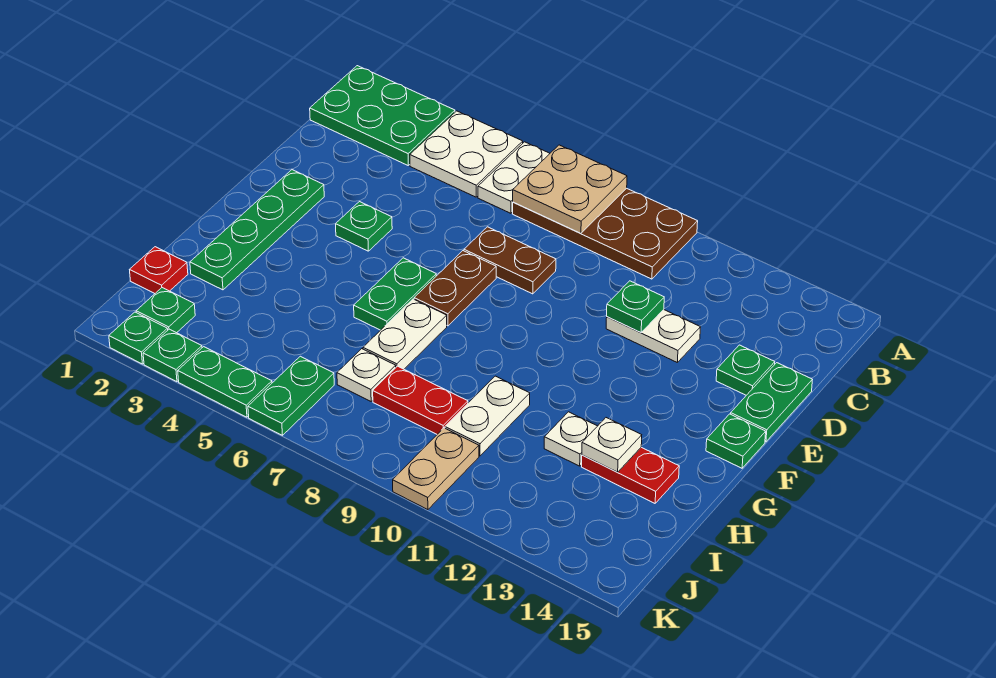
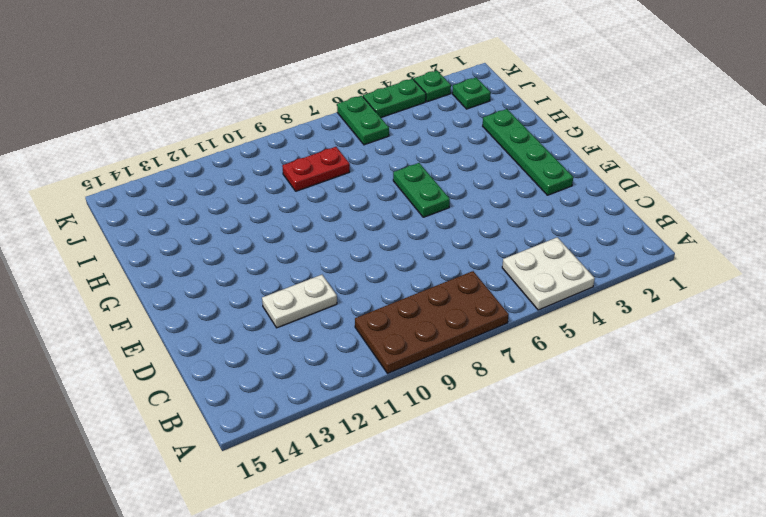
none -> green plate A1:B3 level 1
none -> white plate A6:B6 level 1
none -> brown plate D7:D8 level 1

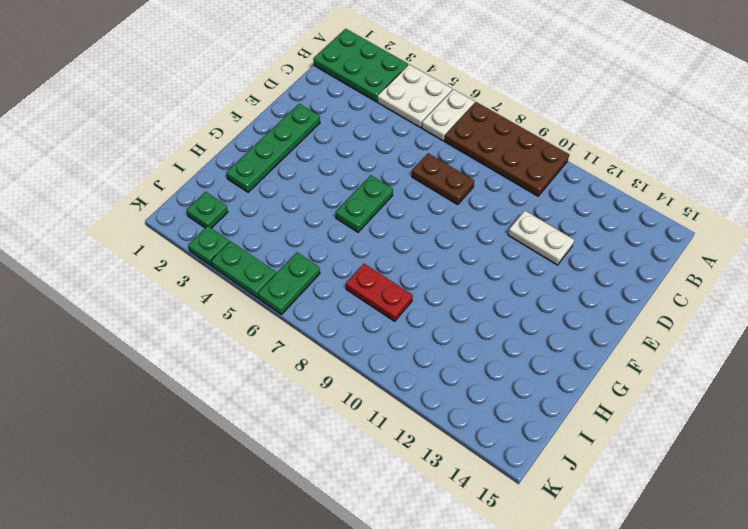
none -> green plate D14 level 1
none -> green plate D15:E15 level 1
none -> green plate E4 level 1

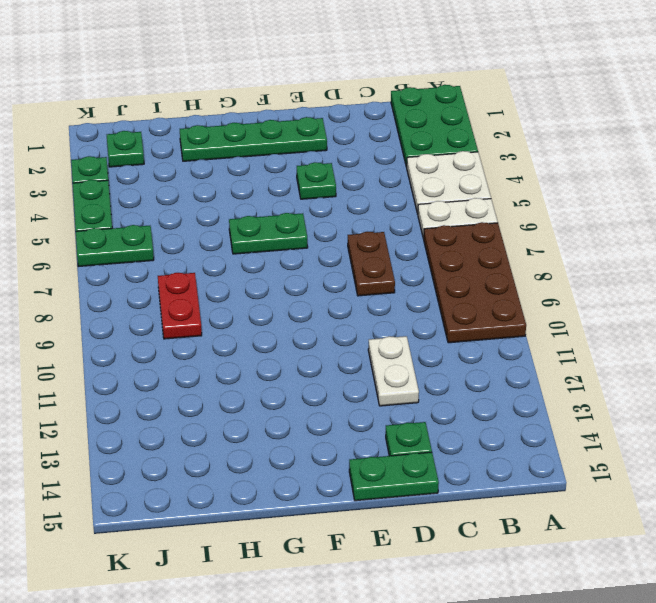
none -> brown plate E7:F7 level 1
none -> green plate F15 level 1
none -> white plate G7:H7 level 1

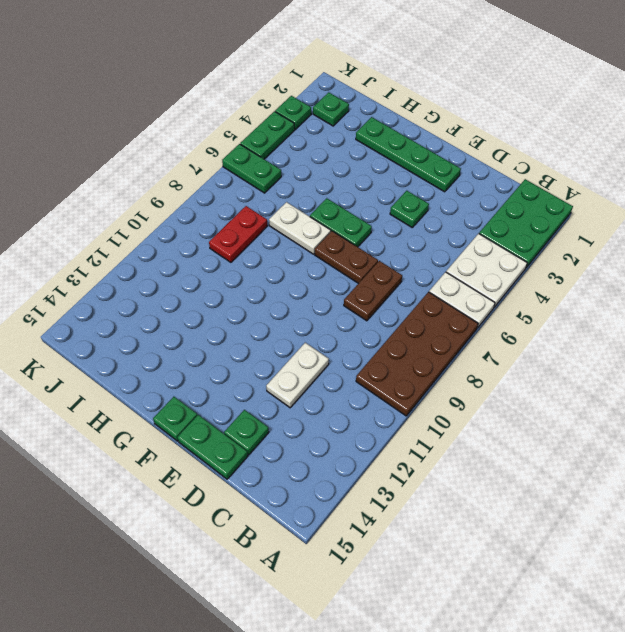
none -> white plate H10:I10 level 1
none -> white plate H12 level 1
none -> red plate H13:H14 level 1

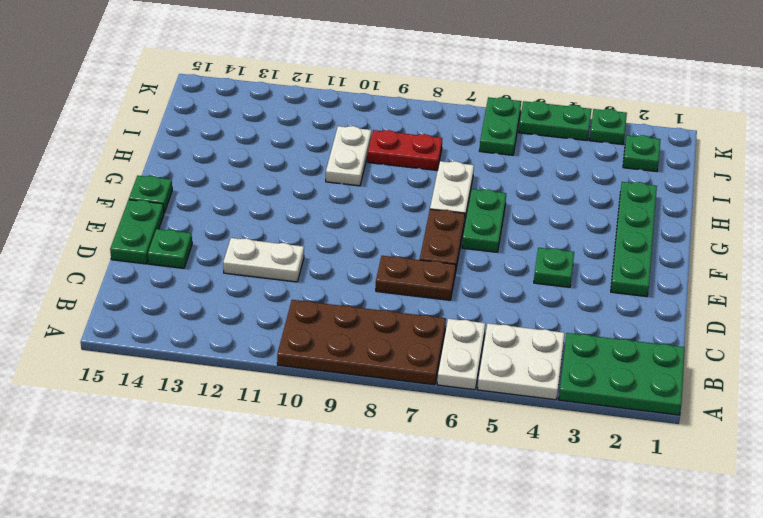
none -> white plate H12 level 1
none -> red plate H13:H14 level 1
none -> red plate I1 level 1

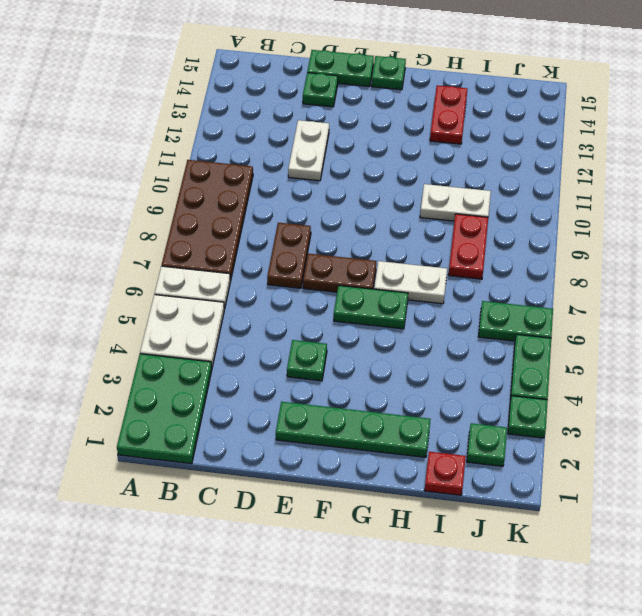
none -> white plate H12 level 1
none -> white plate I7 level 1
none -> tan plate J10:K10 level 1

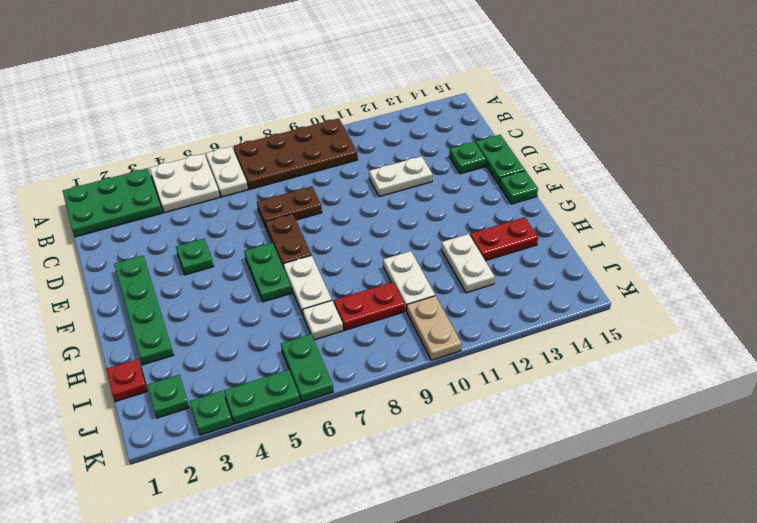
white plate H12:I12 level 1 -> white plate H12 level 1
none -> green plate K2 level 1
none -> tan plate A7:B8 level 2
none -> green plate D11 level 2

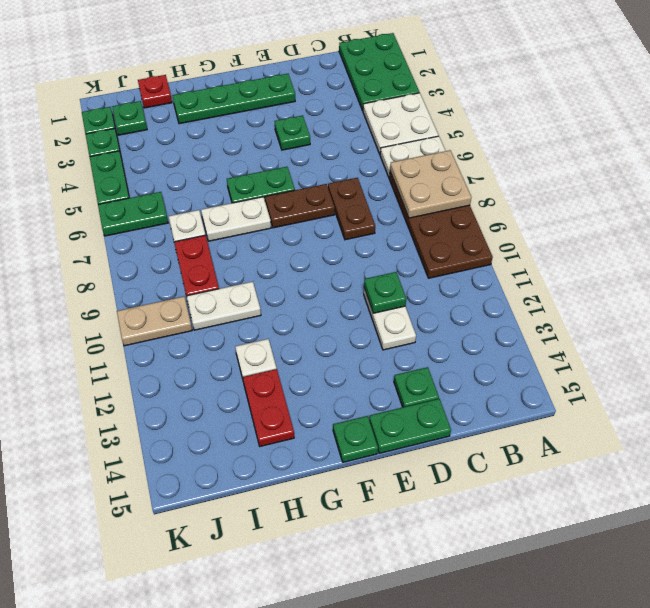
none -> white plate H13 level 2

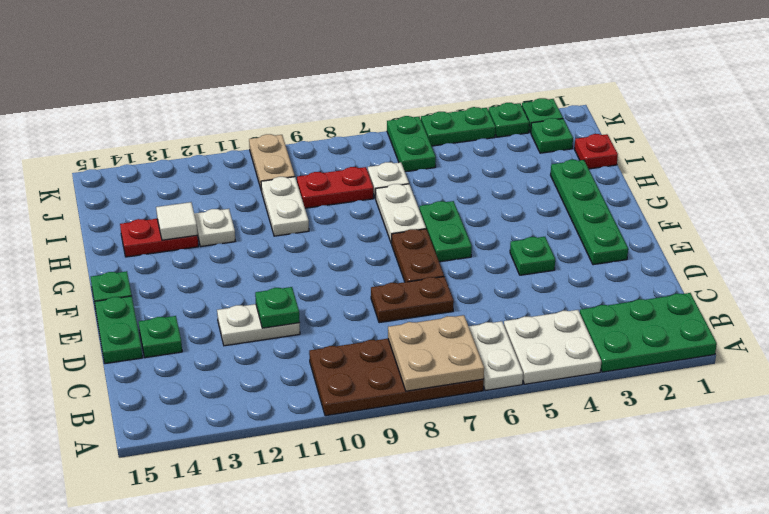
white tile H13 level 2 -> white plate H13 level 2

